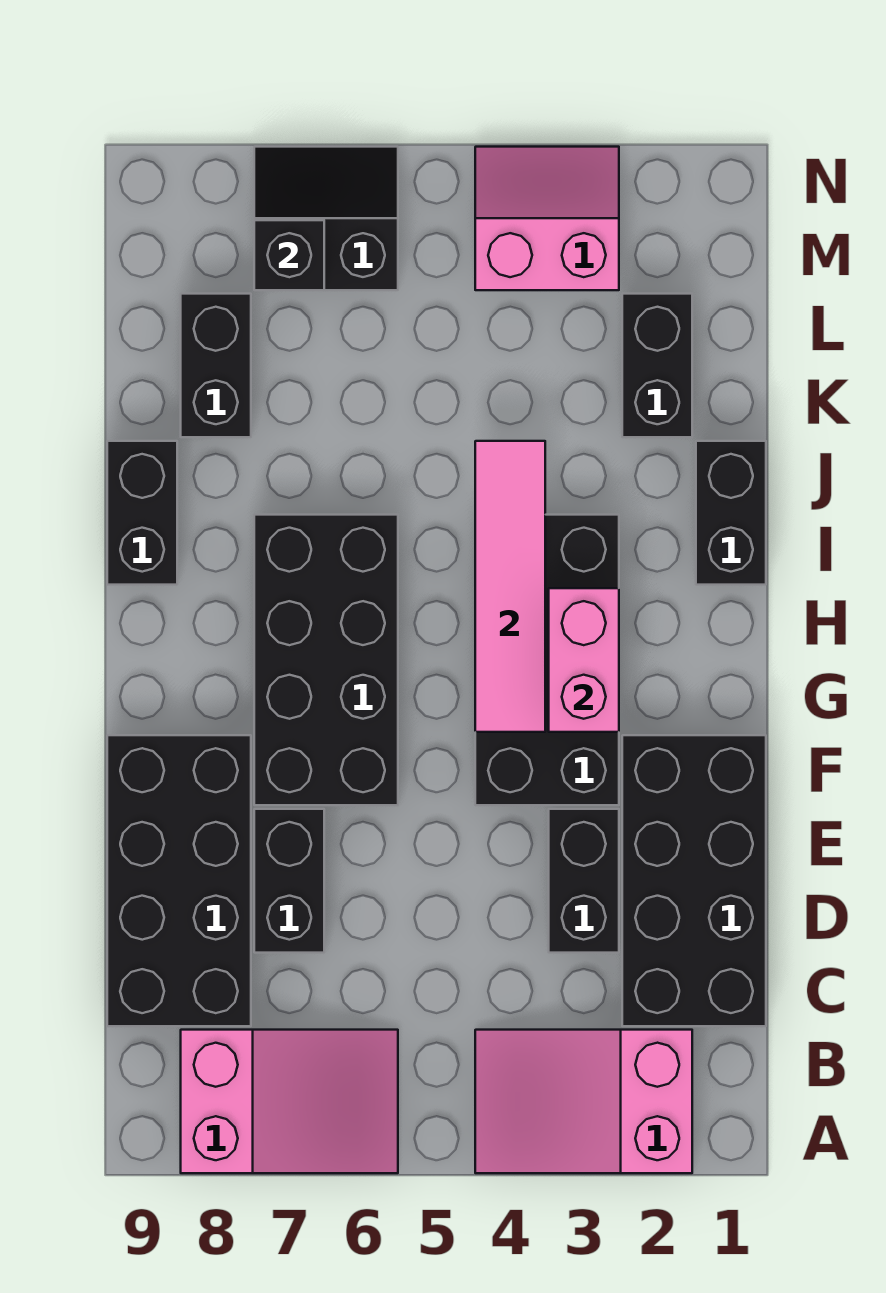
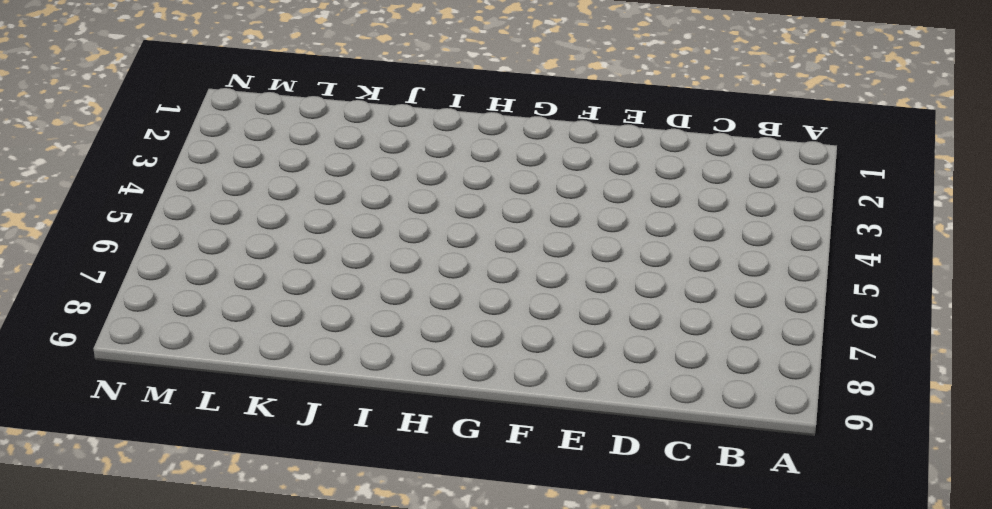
none -> pink slope A2:B4 level 1 top 2
none -> pink slope A6:B8 level 1 top 8
none -> black brick C1:F2 level 1

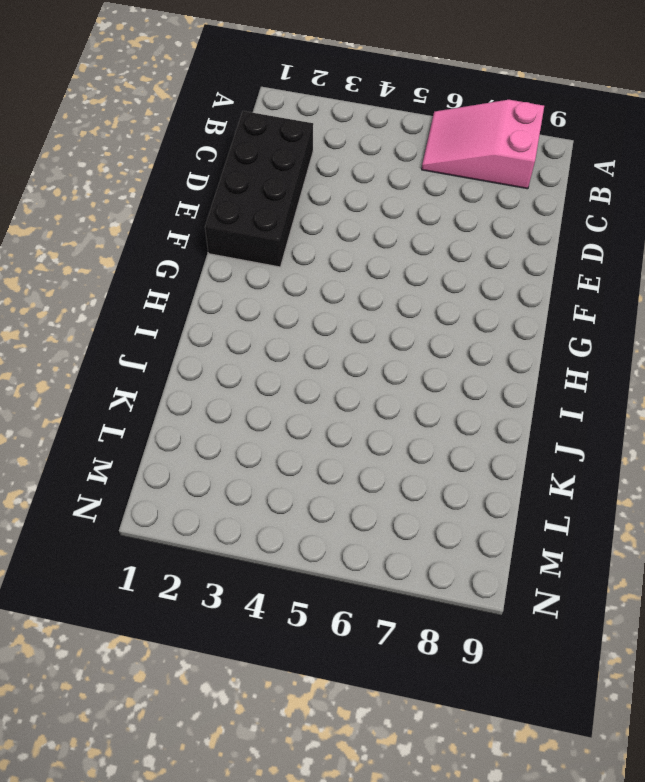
none -> pink slope A2:B4 level 1 top 2
none -> black brick C8:F9 level 1
none -> black brick D3:E3 level 1

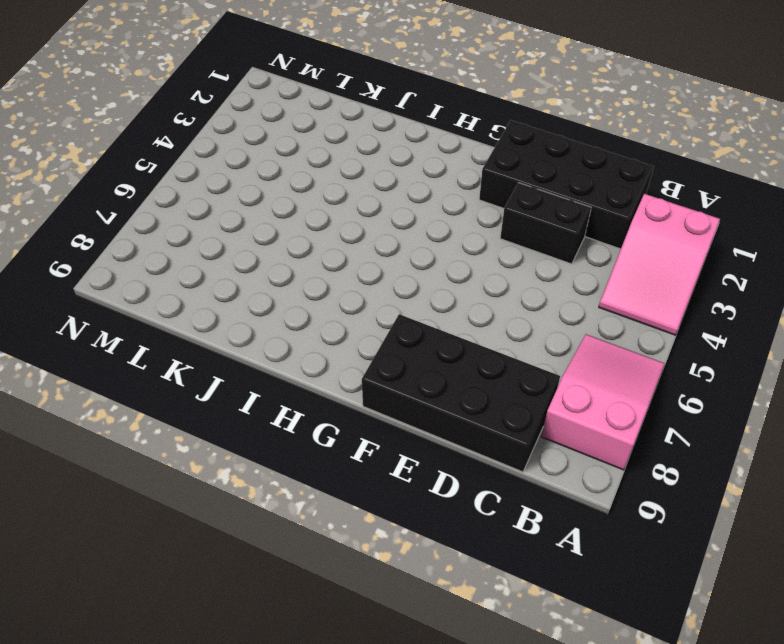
none -> black brick D7:E7 level 1
none -> black brick F3:I4 level 1
none -> black brick F6:I7 level 1

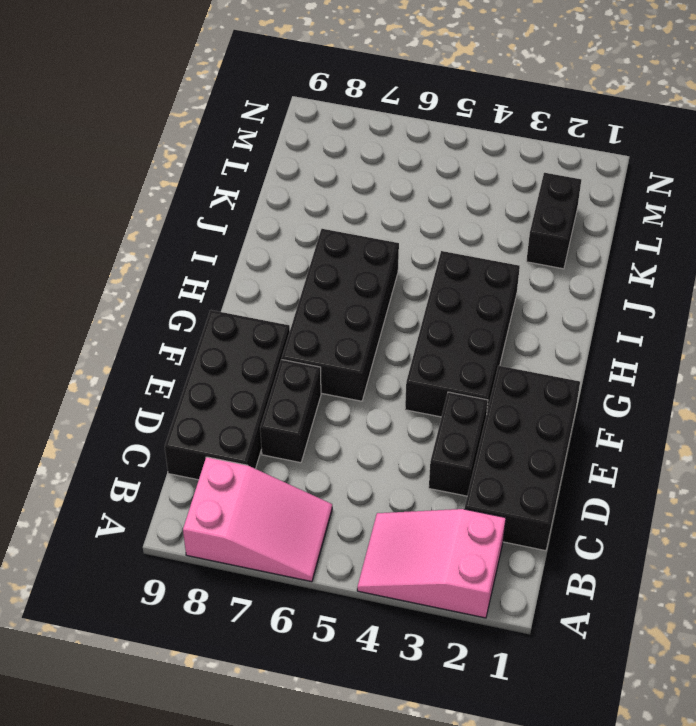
none -> black brick I1:J1 level 1
none -> black brick I9:J9 level 1
none -> black brick K8:L8 level 1

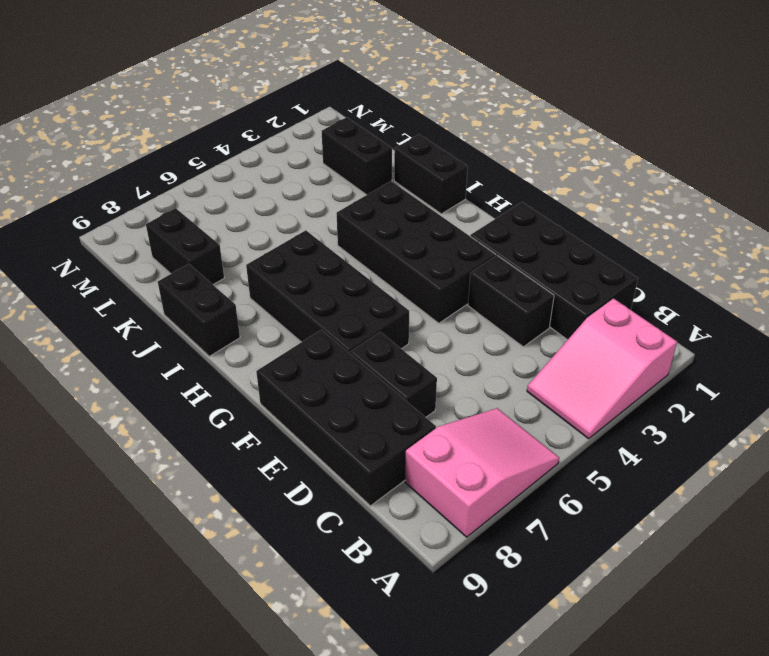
none -> pink slope M3:N4 level 1 top M
none -> black slope M6:N7 level 1 top M
none -> pink brick G3:H3 level 2

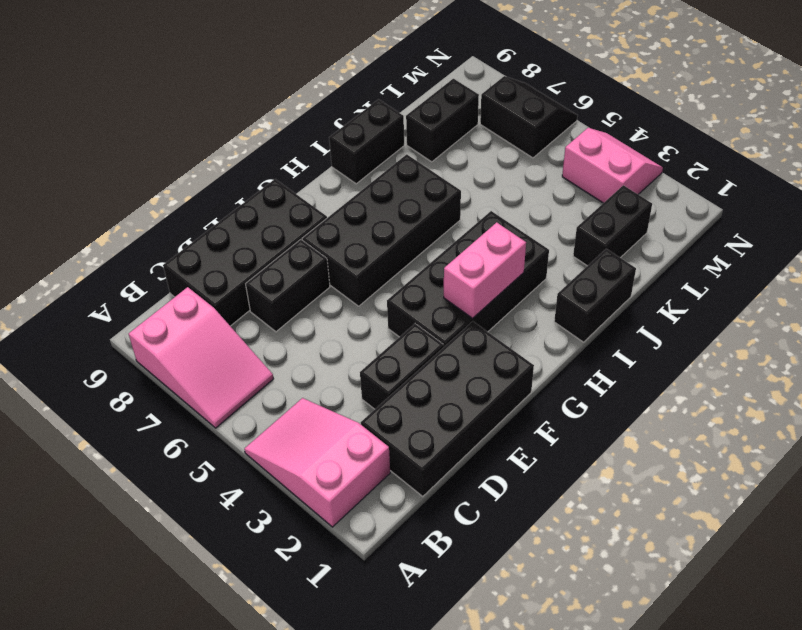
none -> pink tile G4:J4 level 2
none -> black brick M7 level 2

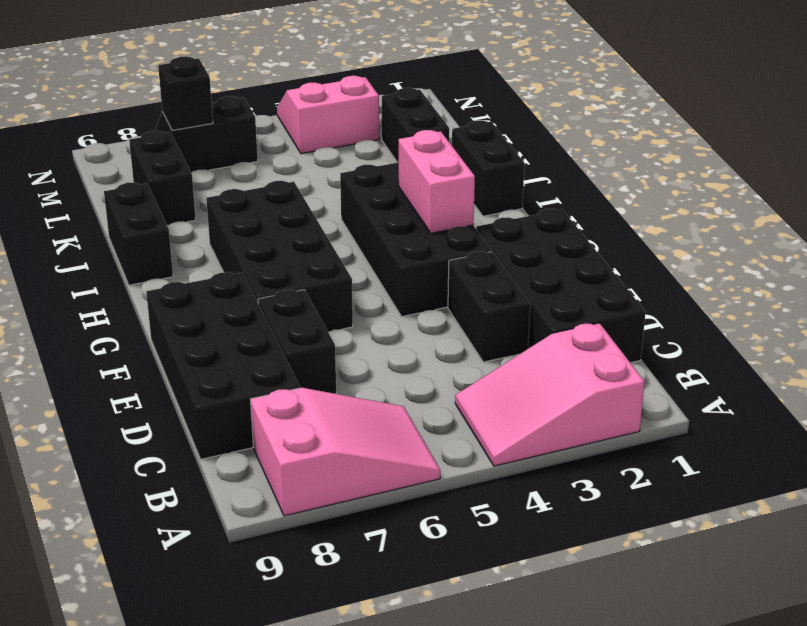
none -> pink tile G4:J4 level 2

